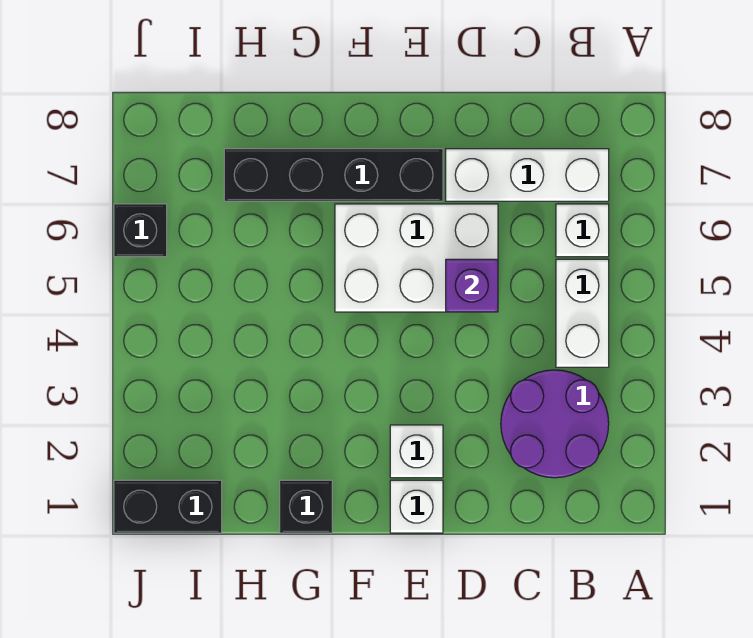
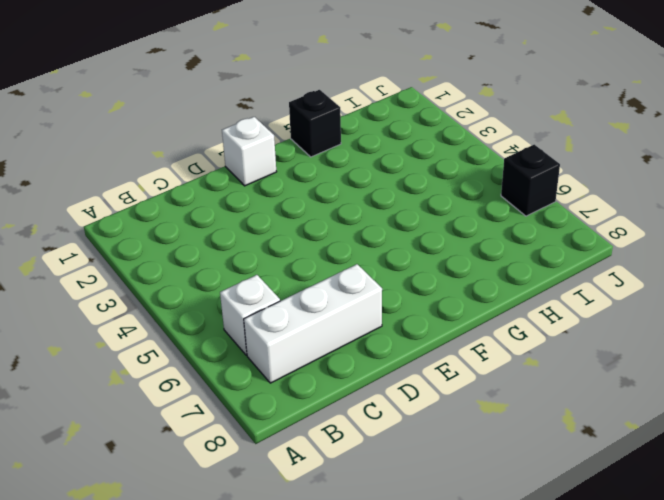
none -> purple round brick B2:C3 level 1
none -> white brick B4:B5 level 1
none -> white brick D5:F6 level 1

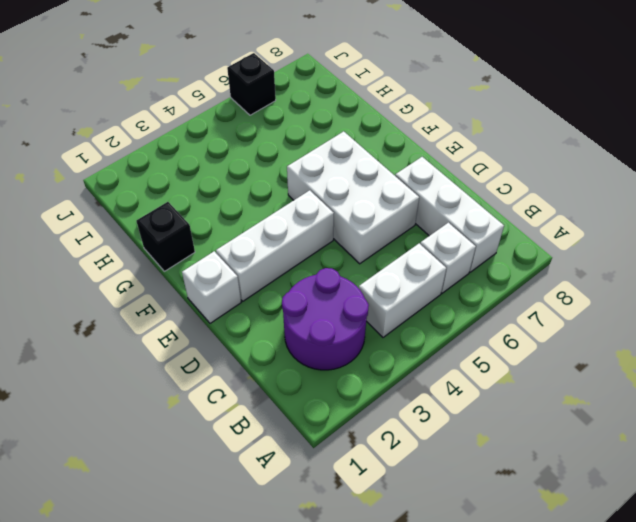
white brick E2:E4 level 1 -> white brick E2 level 1
none -> black brick E7:H7 level 1
none -> black brick I1:J1 level 1
none -> purple brick D5 level 2

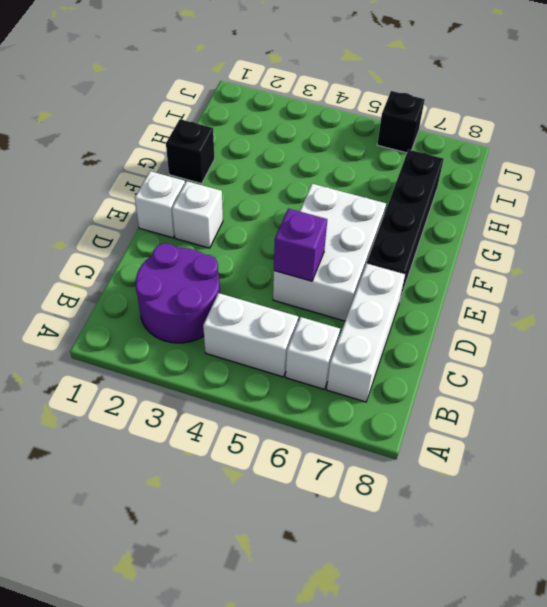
none -> black brick I1:J1 level 1

